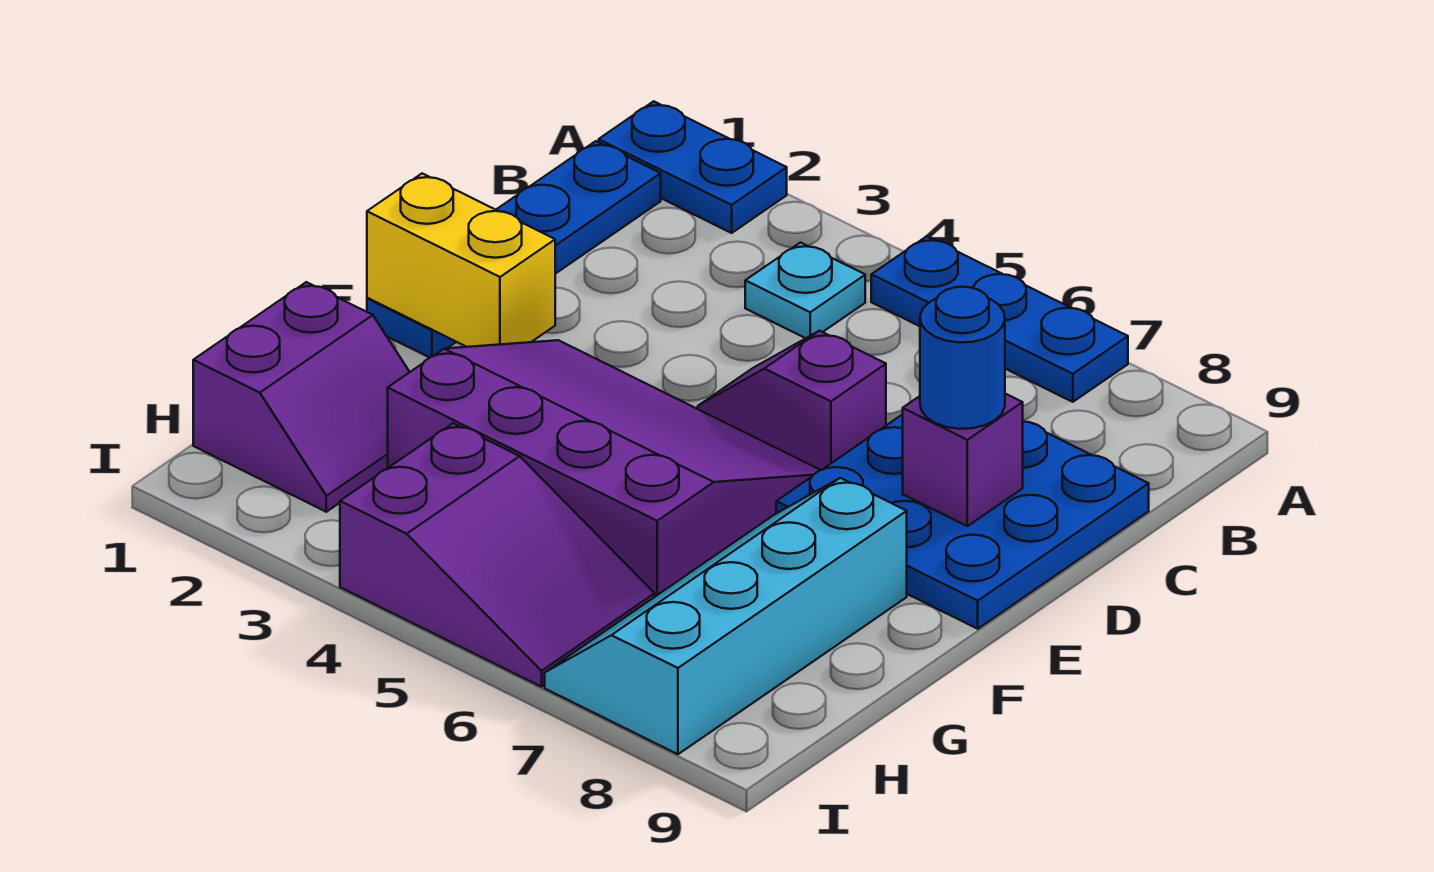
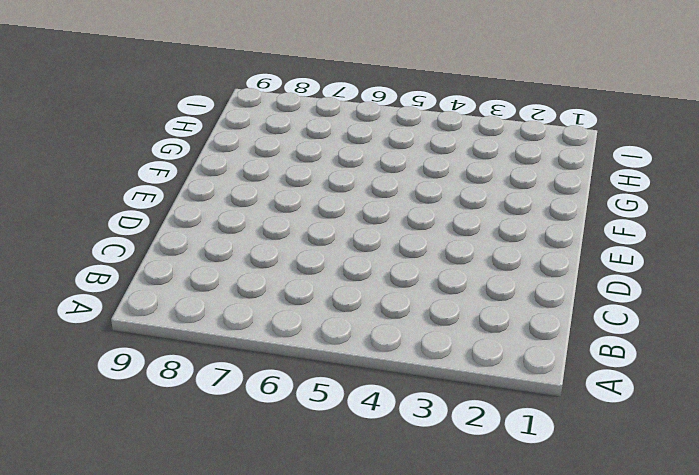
none -> blue plate A1:A2 level 1
none -> blue plate A5:A7 level 1
none -> blue plate B1:E1 level 1

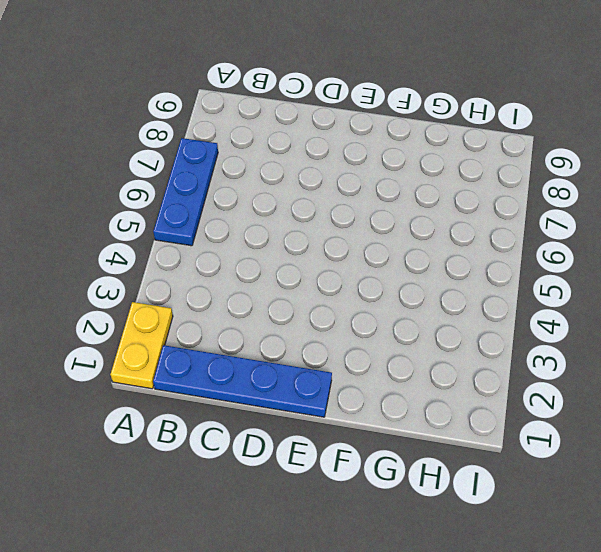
yellow plate A1:A2 level 1 -> blue plate A1:A2 level 1
none -> cyan plate B4 level 1
none -> blue plate C7:E9 level 1
none -> purple slope D5:D6 level 1 top 6

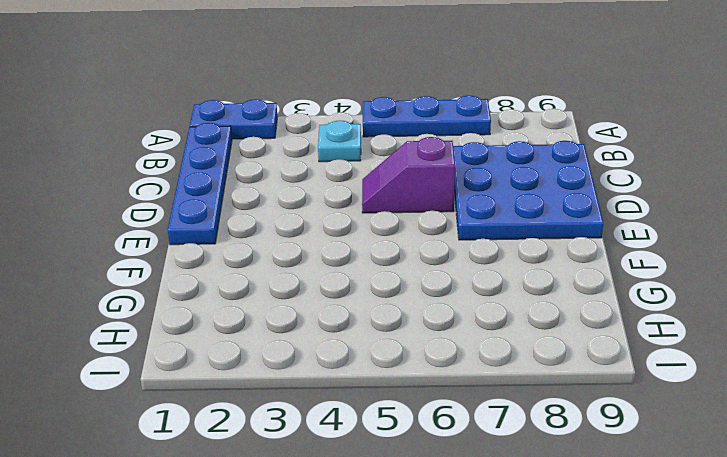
none -> purple slope E3:G6 level 1 top G
none -> cyan slope F7:I8 level 1 top 8
none -> purple slope G1:H2 level 1 top 1

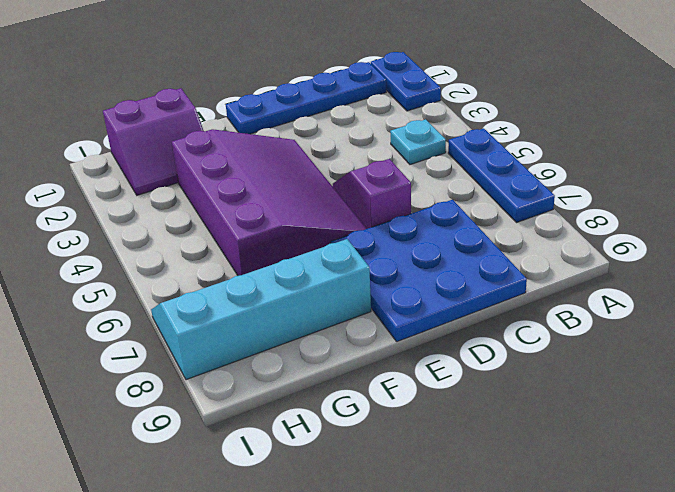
none -> purple slope H4:I6 level 1 top 4
none -> purple brick D8 level 2
none -> yellow brick E1:E2 level 2

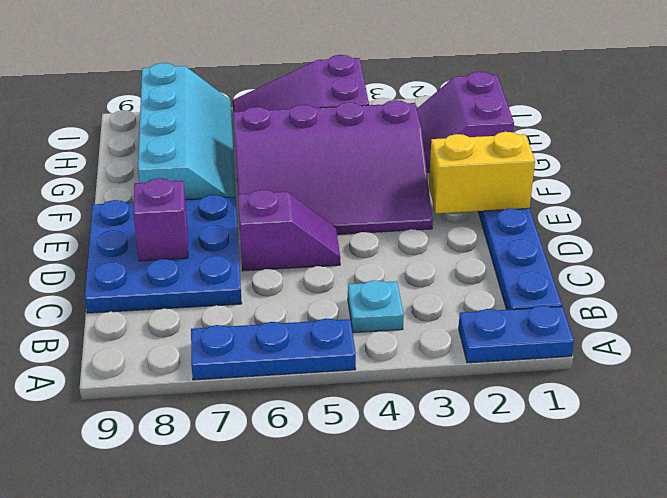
none -> blue round brick D8 level 3

